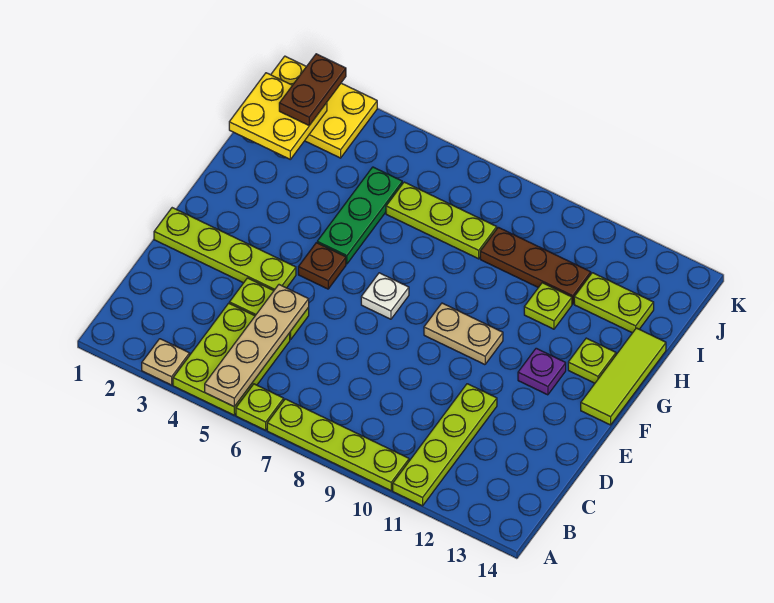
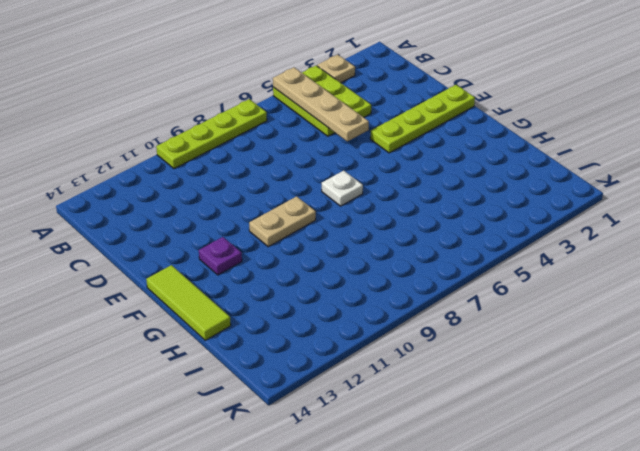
none -> lime plate A6 level 1
none -> lime plate A11:D11 level 1
none -> lime plate D4:D5 level 1

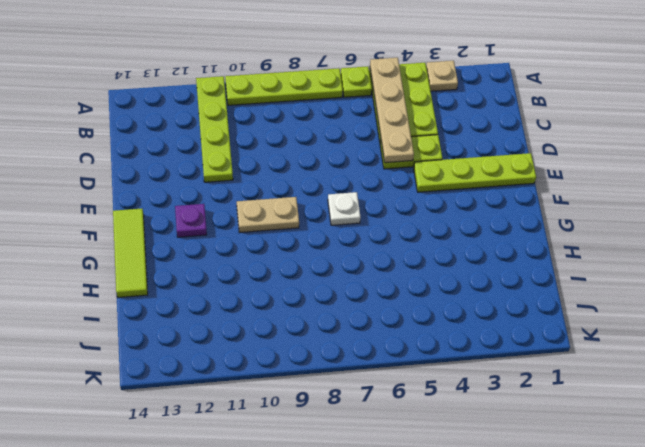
none -> brown plate F5 level 1
none -> green plate G5:I5 level 1
none -> lime plate G13 level 1

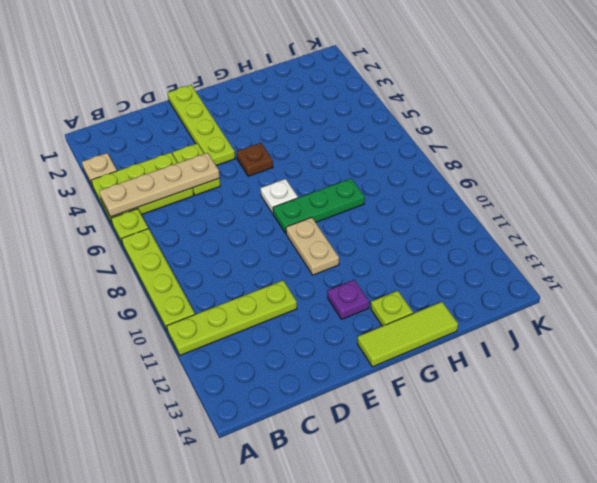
green plate F8:H8 level 1 -> green plate G5:I5 level 1
none -> lime plate H11 level 1
none -> lime plate I6:I8 level 1
none -> brown plate I9:I11 level 1

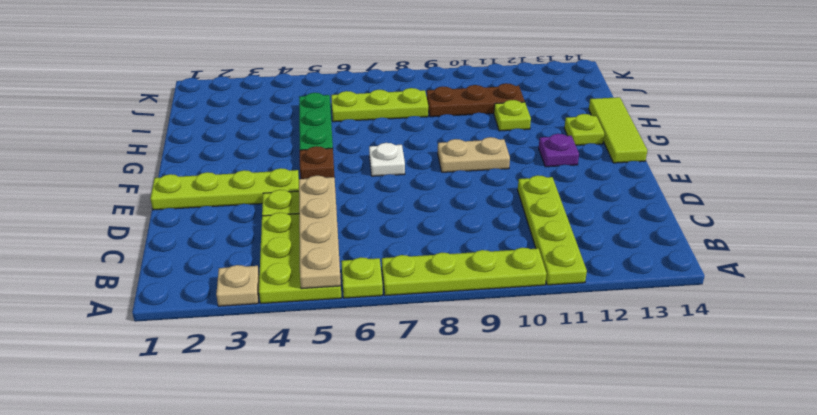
none -> lime plate I12:I13 level 1
none -> yellow plate J1:K3 level 1
none -> yellow plate I1:J2 level 2

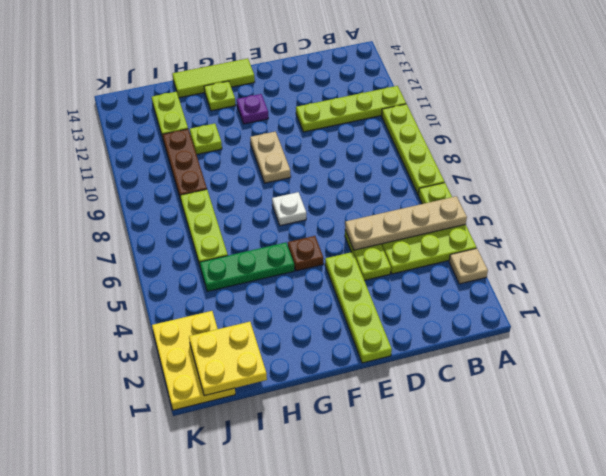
none -> brown plate J2:K2 level 3

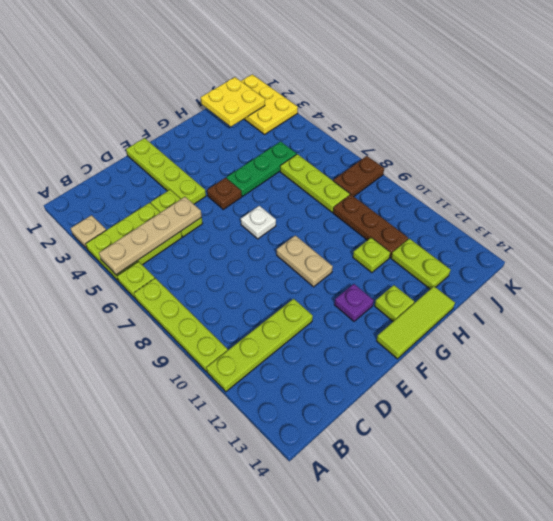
brown plate J8:K8 level 1 -> brown plate J2:K2 level 3

